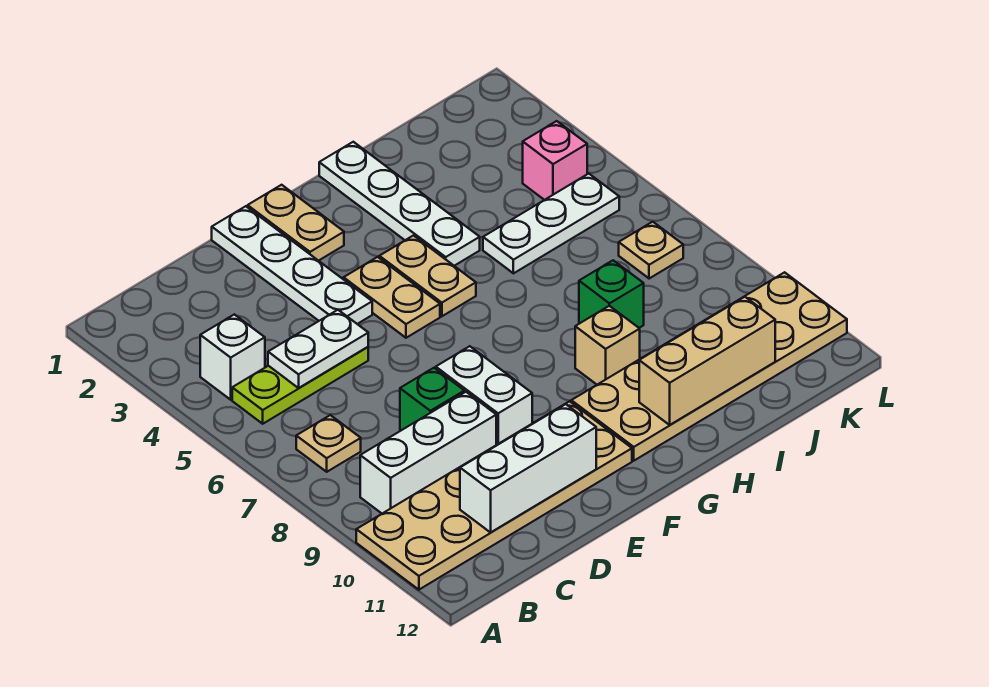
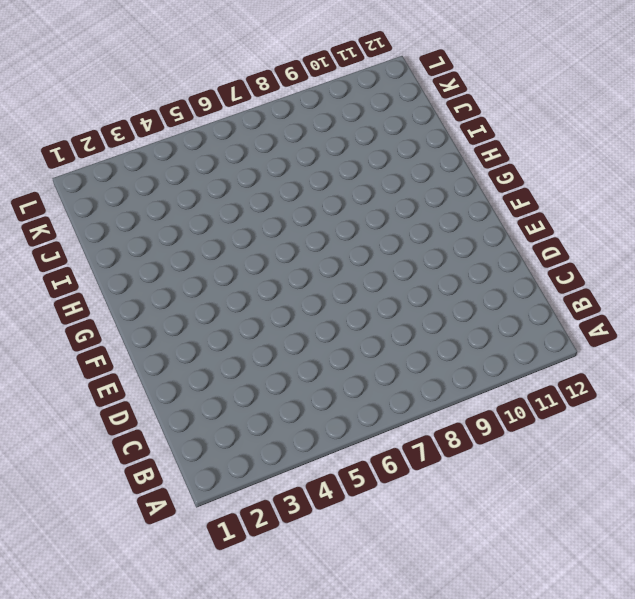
none -> tan plate A10:F11 level 1
none -> white brick B4 level 1
none -> lime plate B5:D5 level 1

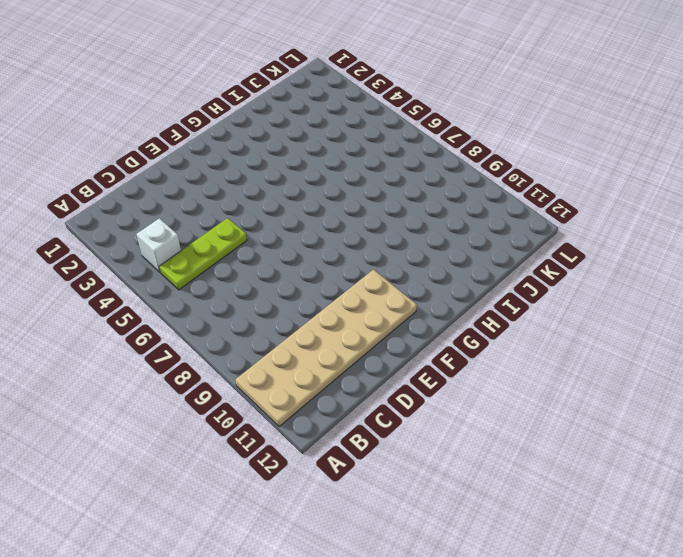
none -> tan plate B7 level 1
none -> white brick B9:D9 level 1
none -> green brick D8 level 1

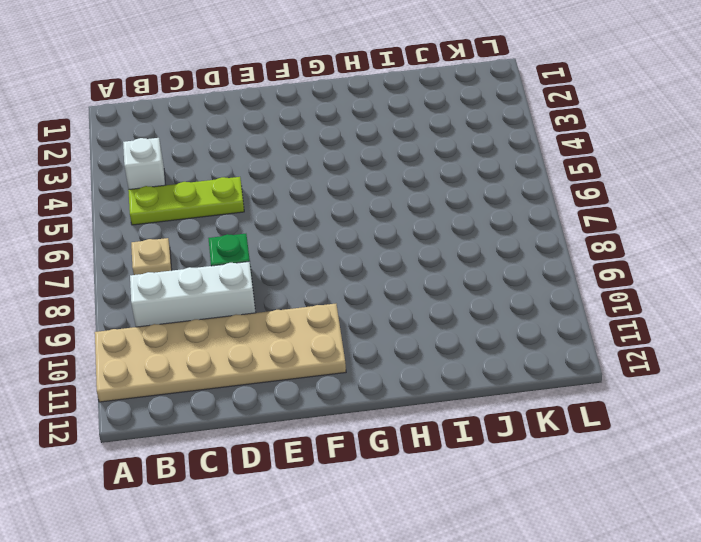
none -> white plate E1:E4 level 1
none -> white brick E8:E9 level 1
none -> tan plate F1:F2 level 1

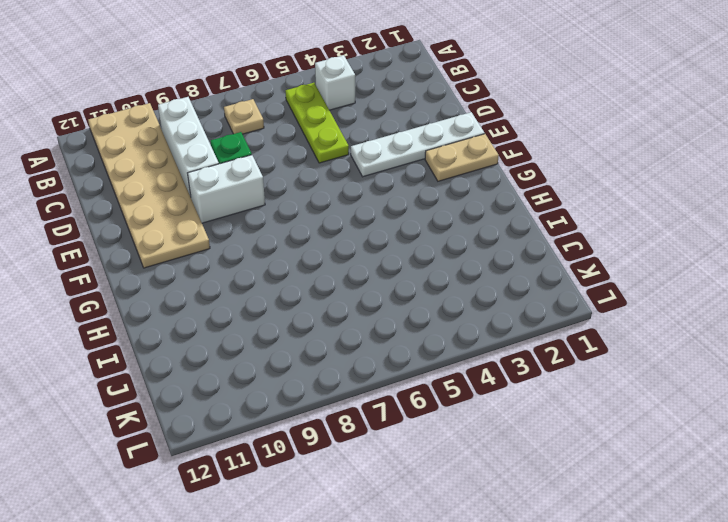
none -> tan plate F4:F5 level 1
none -> tan plate G4:G5 level 1
none -> tan plate G10:L11 level 1

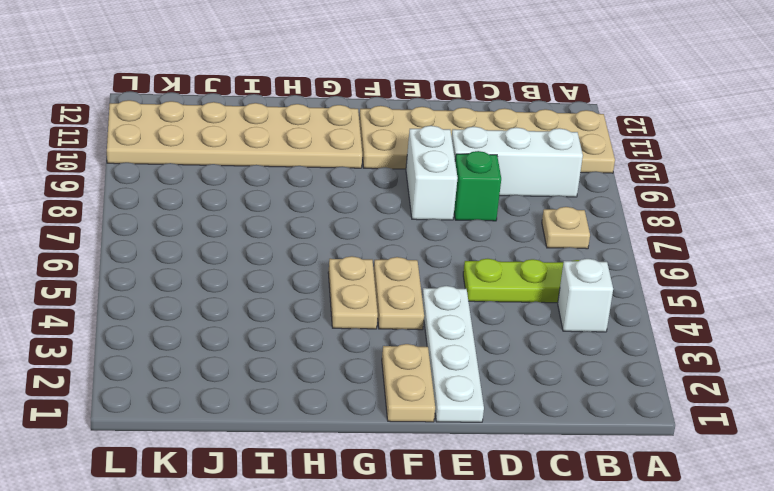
none -> white plate H1:H4 level 1
none -> tan brick H9 level 1
none -> white plate I5:K5 level 1

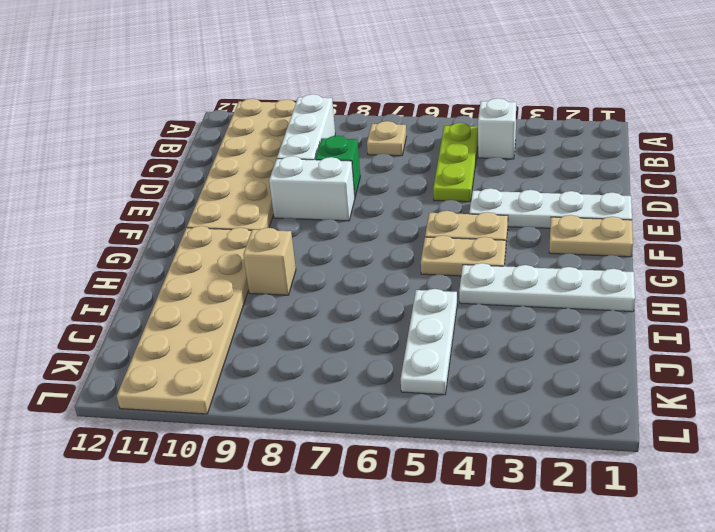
none -> green brick I8 level 1
none -> pink brick K4 level 1
none -> tan plate K7 level 1

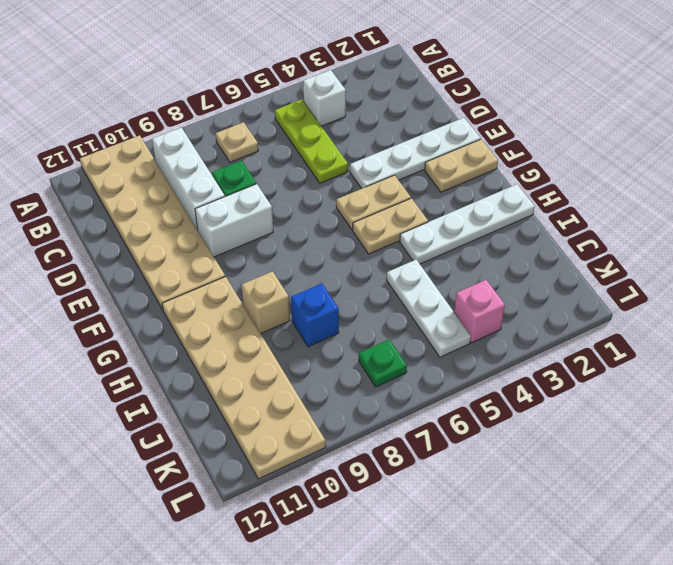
blue brick I8 level 1 -> green brick I8 level 1
green plate K7 level 1 -> tan plate K7 level 1
none -> white plate C5:D5 level 2
none -> white brick C11:E11 level 2
none -> tan brick H11:J11 level 2

